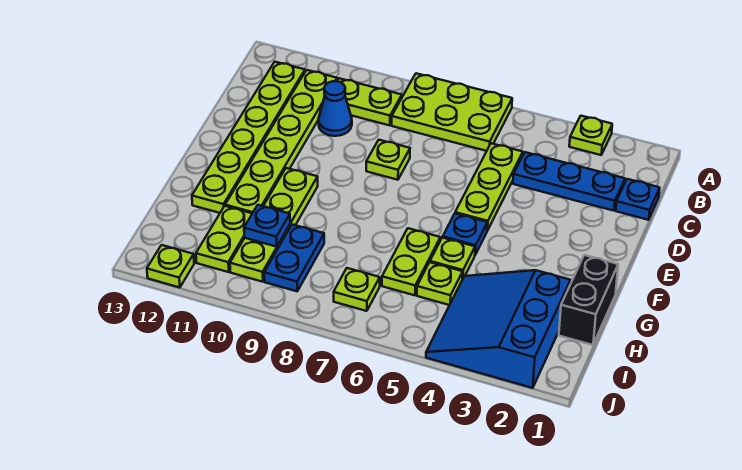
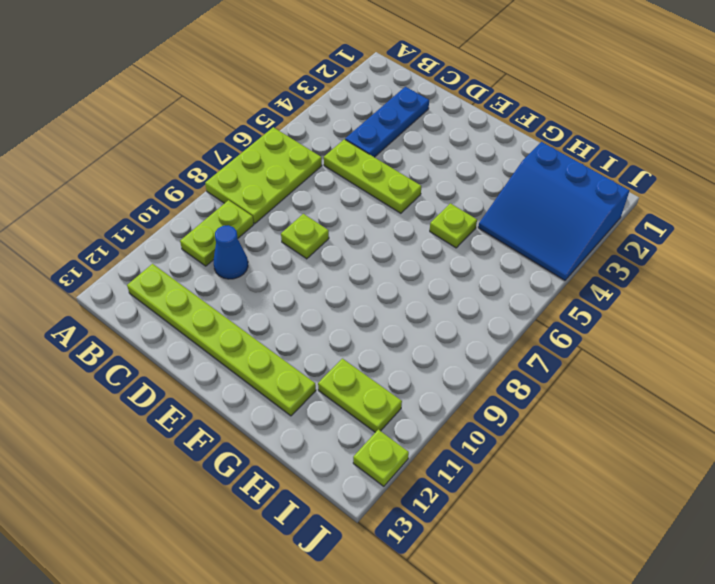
none -> lime plate A3 level 1
none -> lime plate B11:G11 level 1
none -> blue plate C1 level 1

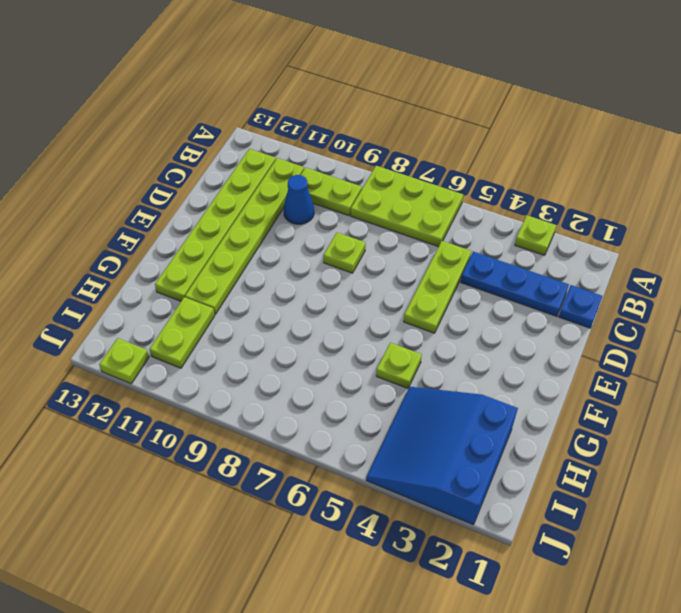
none -> blue plate F5 level 1
none -> lime plate F10:I10 level 1
none -> black brick G1:H1 level 1

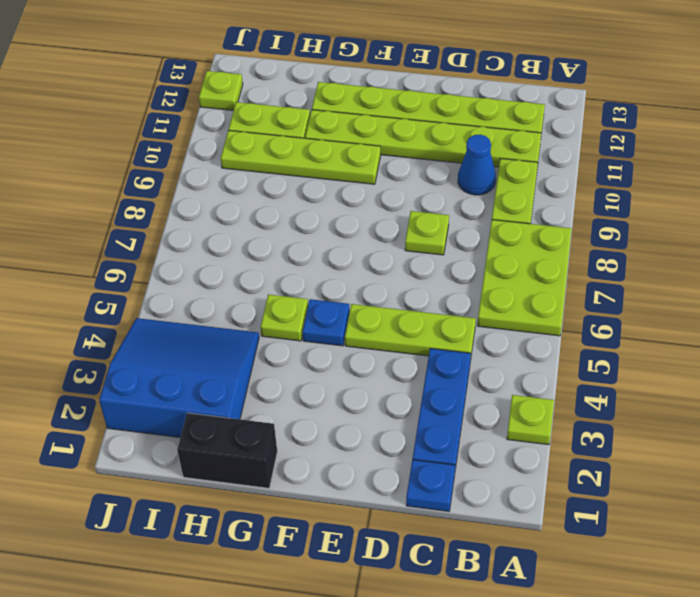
none -> lime plate G6:H6 level 1
none -> lime plate H5 level 1
none -> blue plate H9:I9 level 1

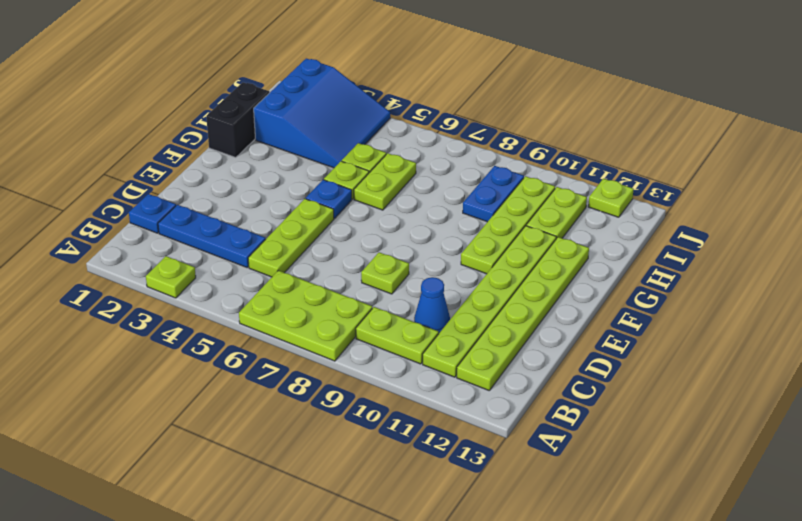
none -> lime plate I7 level 1
none -> blue plate H10 level 2

